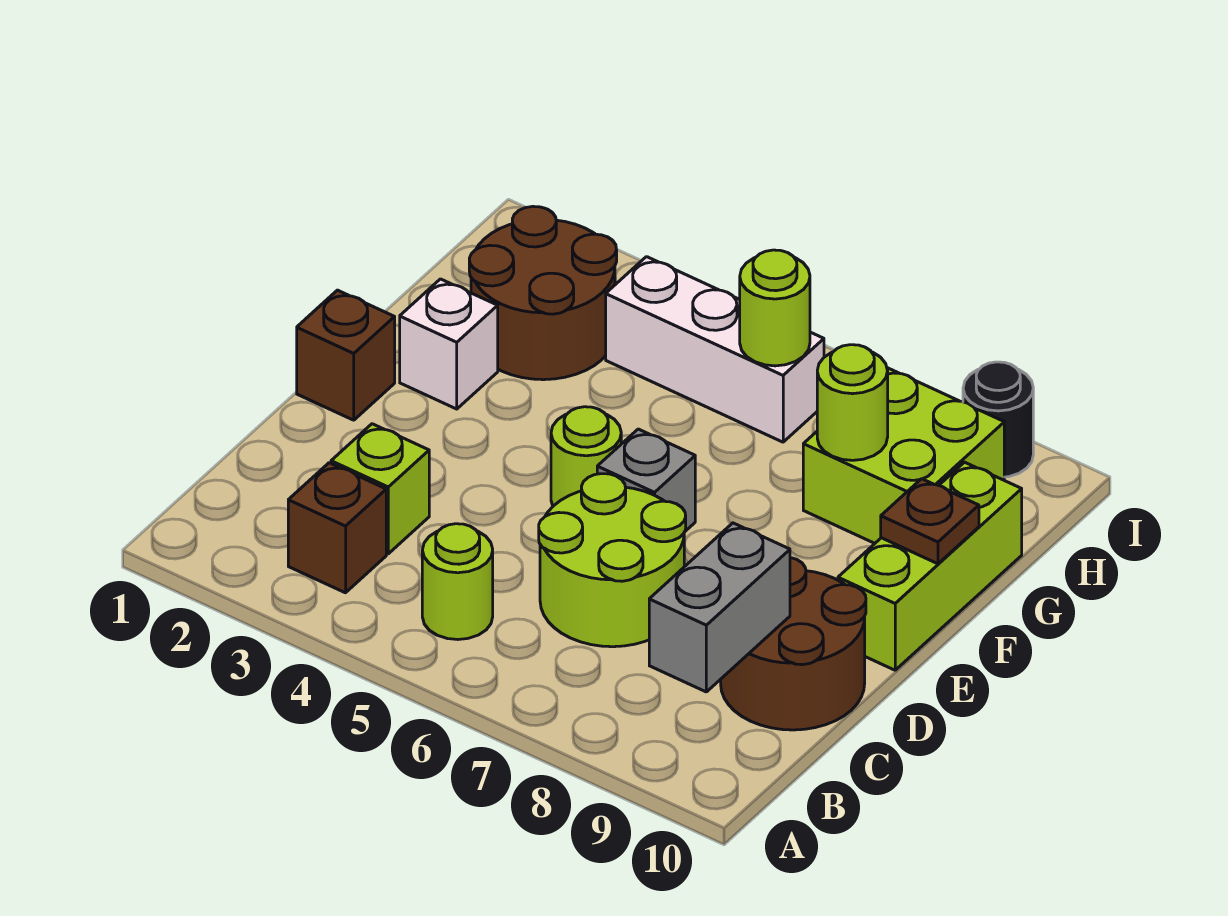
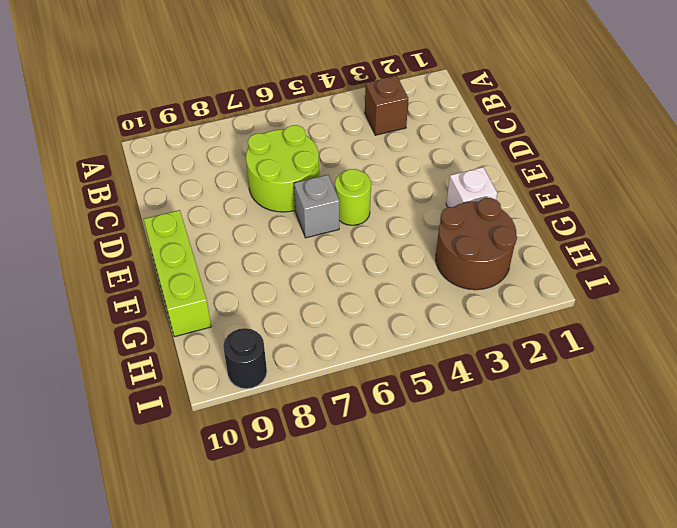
none -> lime round brick B5 level 1
none -> lime brick C3 level 1
none -> brown round brick C9:D10 level 1

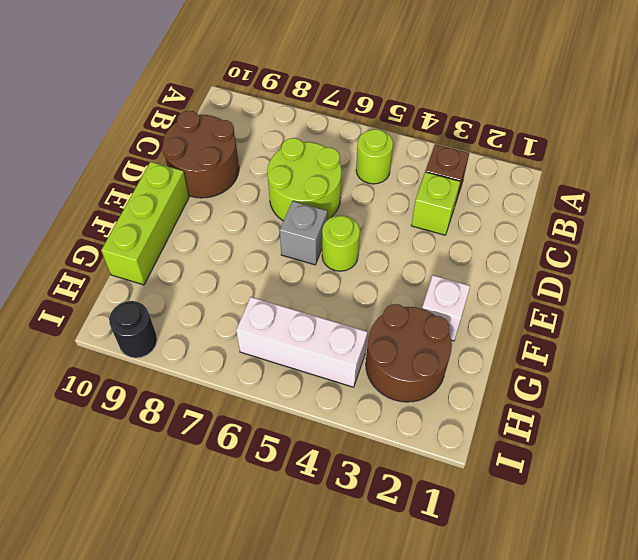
none -> brown brick E1 level 1
none -> lime brick G8:H9 level 1
none -> grey brick B9:C9 level 2

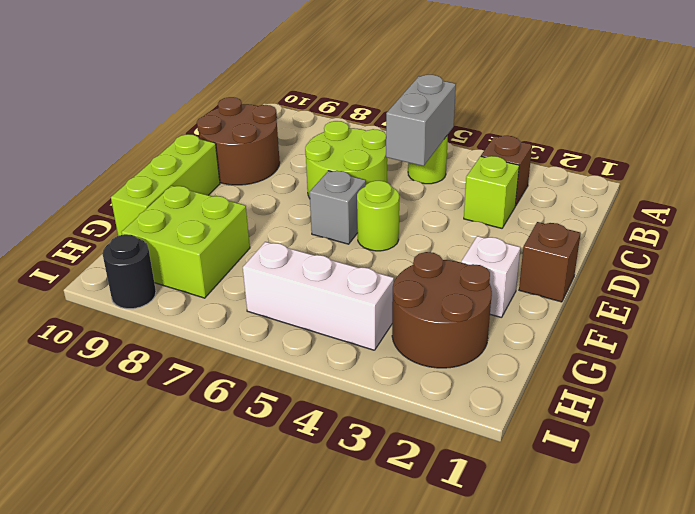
grey brick B5:C5 level 2 -> grey brick B9:C9 level 2
none -> brown plate F10 level 2
none -> lime round brick G8 level 2
none -> lime round brick H6 level 2

